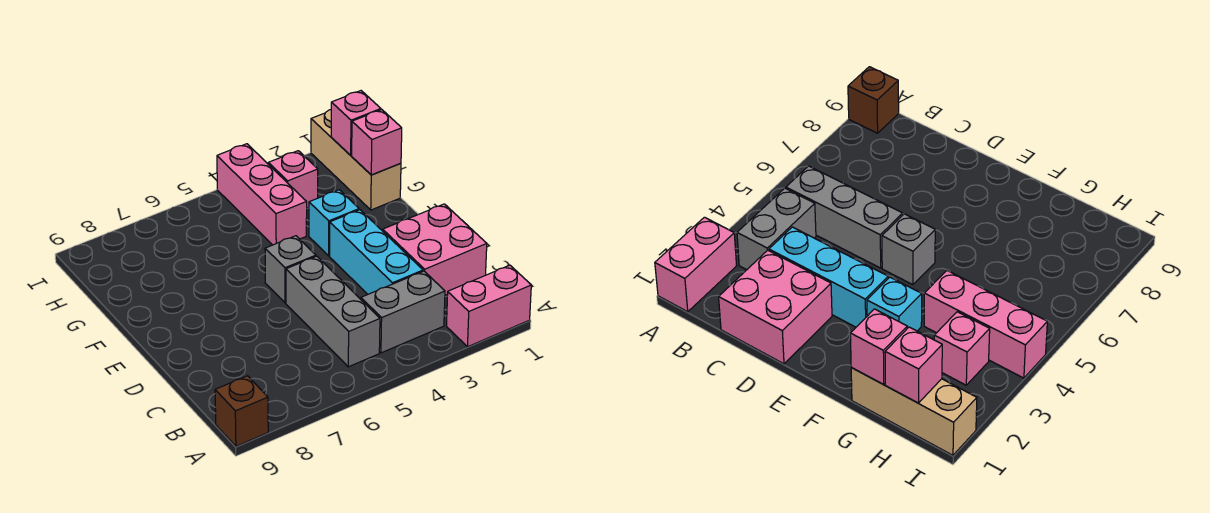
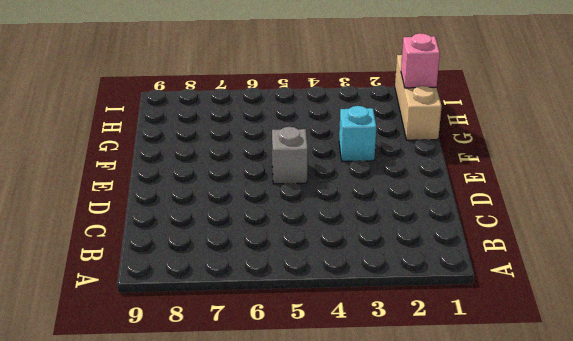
none -> pink brick A1:A2 level 1
none -> brown brick A9 level 1
none -> grey brick B3:B4 level 1

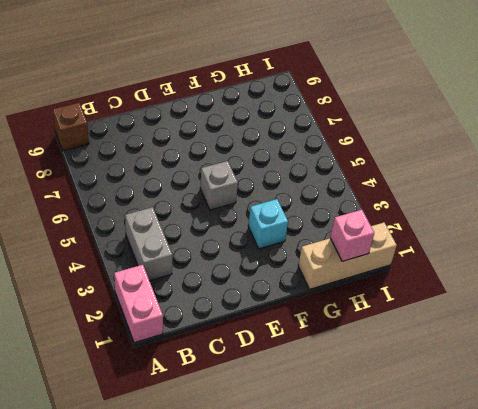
none -> grey brick B5:D5 level 1
none -> pink brick C1:D2 level 1
none -> cyan brick C3:E3 level 1

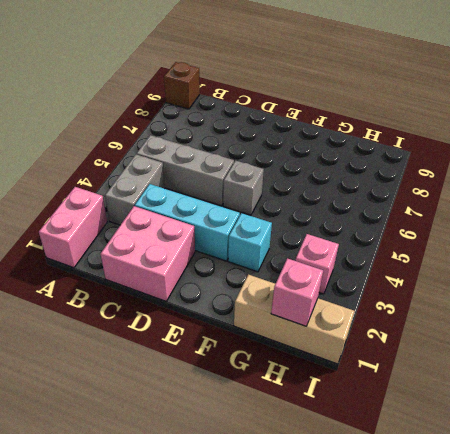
none -> pink brick G4:I4 level 1
none -> pink brick G1 level 2

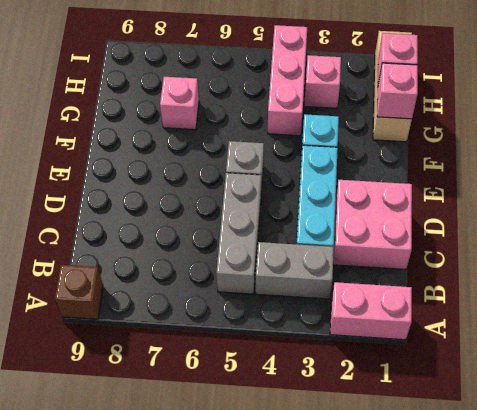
pink brick G7 level 1 -> none

